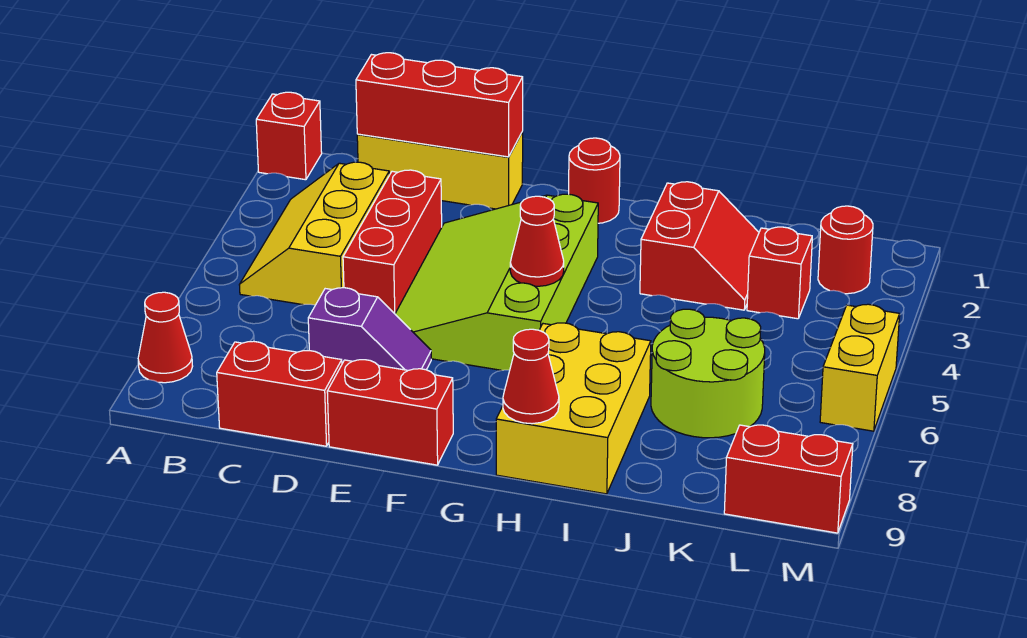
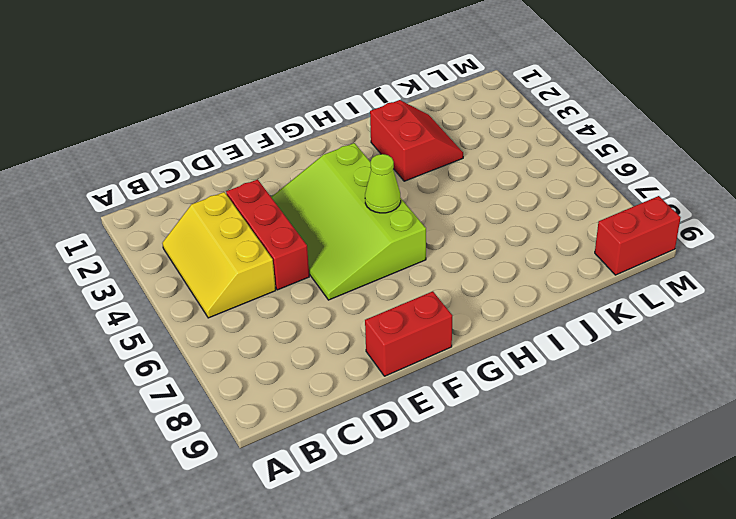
lime cone G5 level 2 -> red cone G5 level 2
none -> red brick A1 level 1
none -> red cone A8 level 1
none -> yellow brick C1:E1 level 1

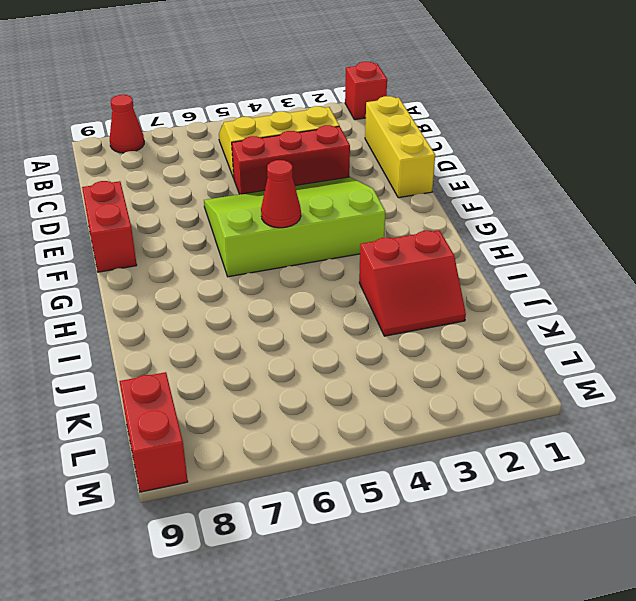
none -> red brick C9:D9 level 1
none -> purple slope D7:E7 level 1 top D
none -> red round brick G1 level 1

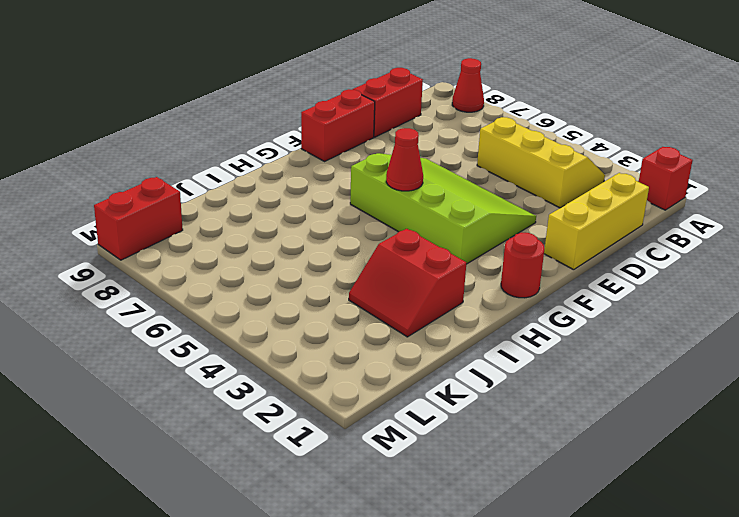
none -> red brick D3:D5 level 1
none -> purple slope D7:E7 level 1 top D
none -> yellow brick H7:I9 level 1

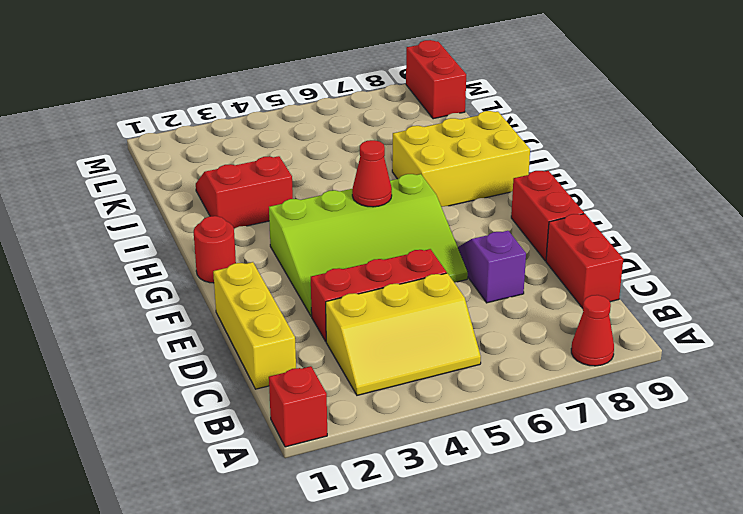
none -> lime round brick J6:K7 level 1
none -> red brick K3 level 1
none -> red round brick L2 level 1

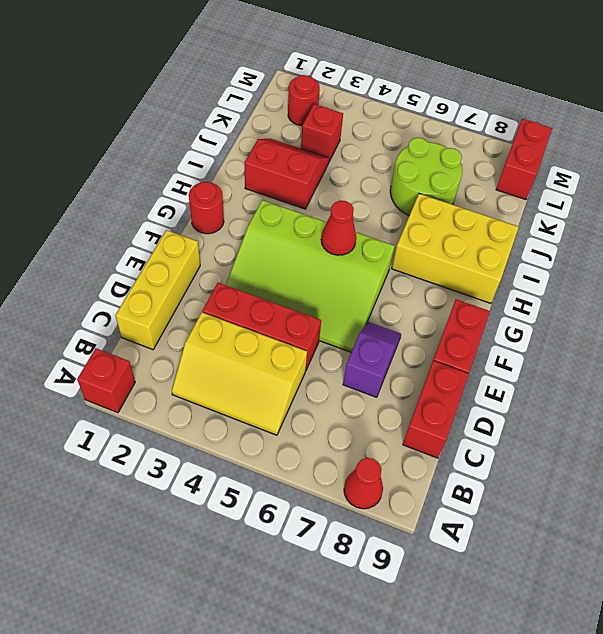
none -> yellow brick M5:M6 level 1
none -> red brick C1:E1 level 2
none -> red cone H9 level 2

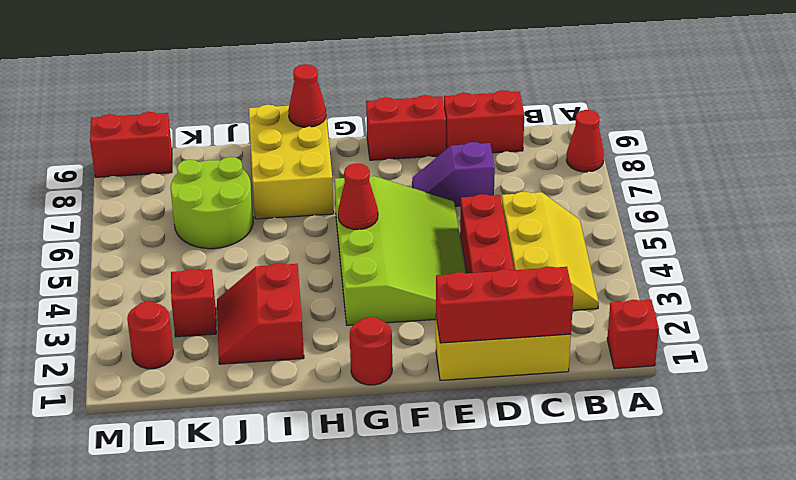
none -> yellow brick M5:M6 level 1

